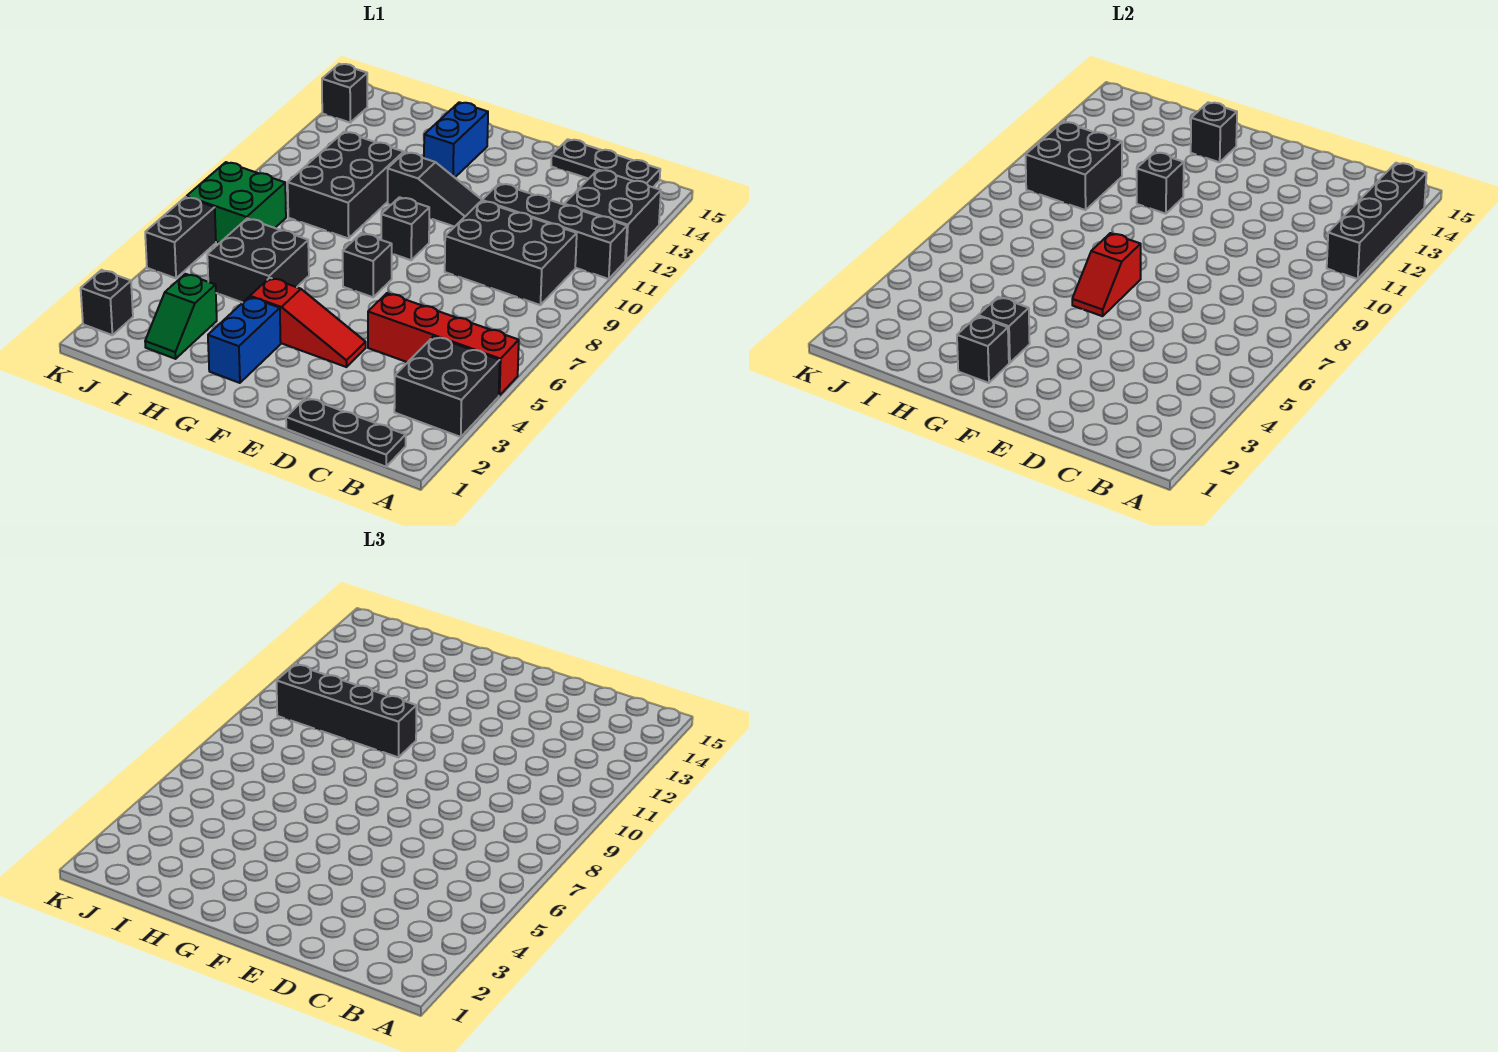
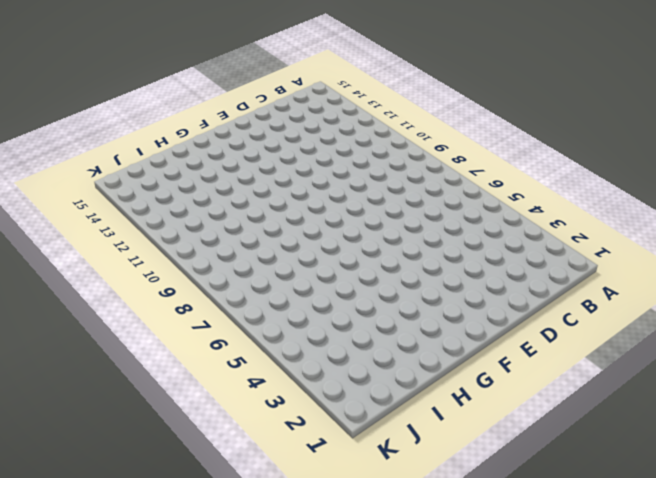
none -> black brick A3:B4 level 1
none -> red brick A5:D5 level 1
none -> black brick A11:D11 level 1

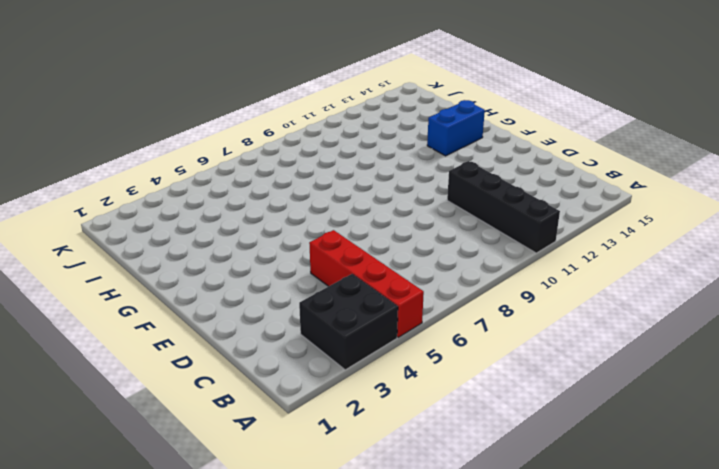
none -> black brick A12:B13 level 1
none -> black plate B1:D1 level 1
none -> black brick B9:D10 level 1

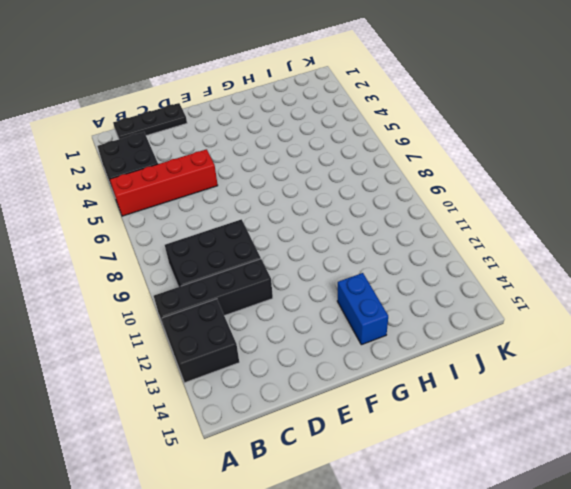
none -> black plate B15:D15 level 1
none -> red slope E4:G4 level 1 top G
none -> black slope E11:G11 level 1 top G

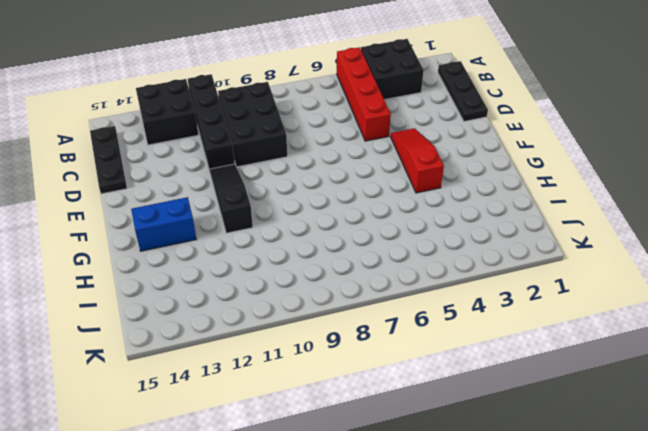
none -> black brick F7 level 1
none -> black brick F9 level 1
none -> blue brick G2:G3 level 1

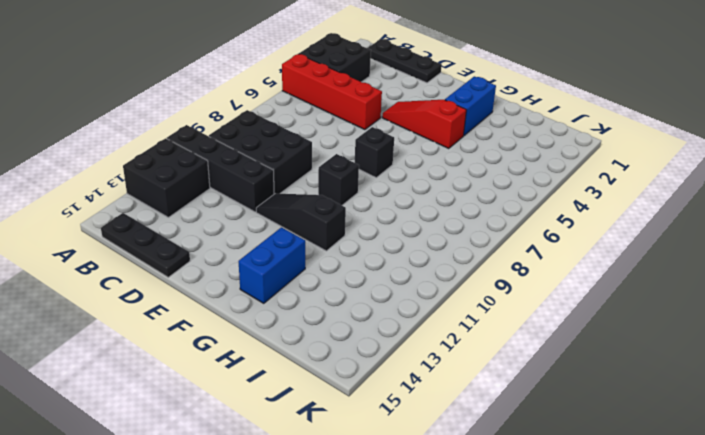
none -> black brick H5:I6 level 1
none -> black brick H9:I11 level 1
none -> green slope I2:I3 level 1 top 3

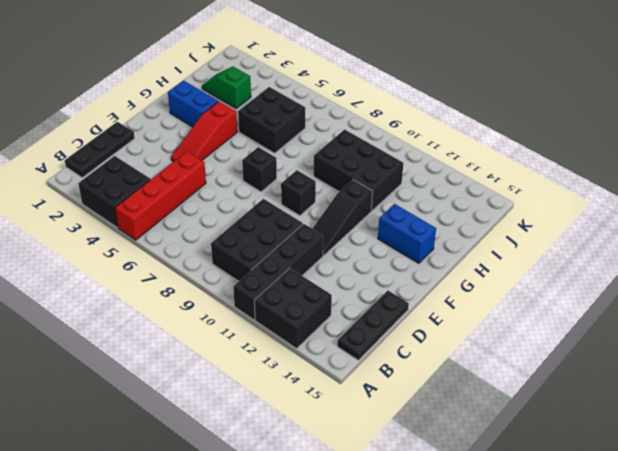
none -> green brick J7:K8 level 1
none -> black brick K2 level 1
none -> black brick K5:K6 level 1

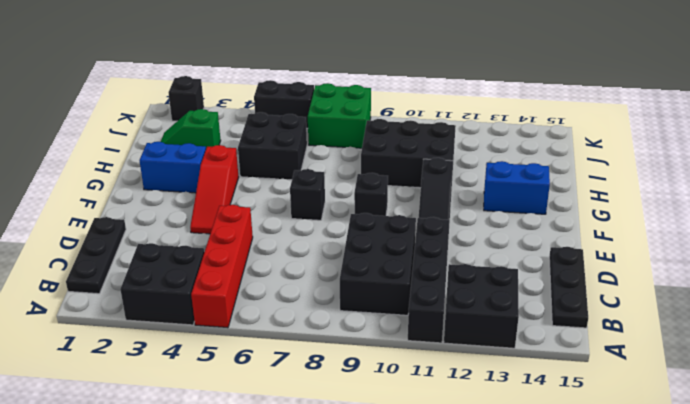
none -> black brick K14 level 1
none -> black brick A11:A14 level 2
none -> red slope F6:F7 level 2 top 7

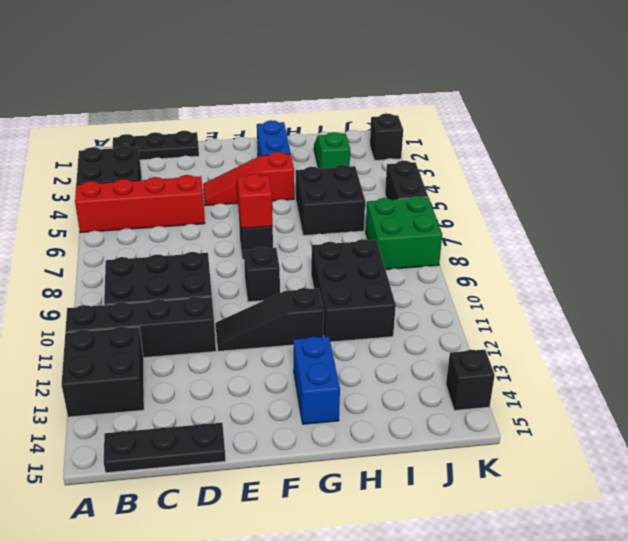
none -> black brick A11:A14 level 2
none -> black brick G2 level 2
none -> black brick G3 level 2

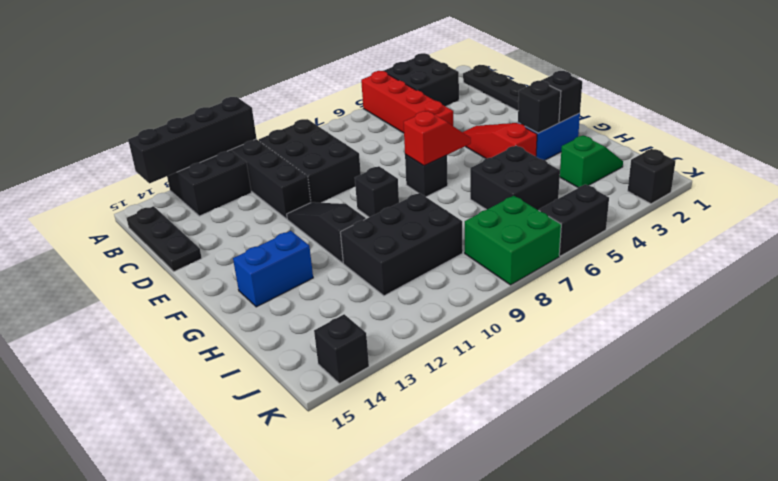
none -> black brick G11 level 2
none -> black brick G14 level 2
none -> black brick I10:J11 level 2

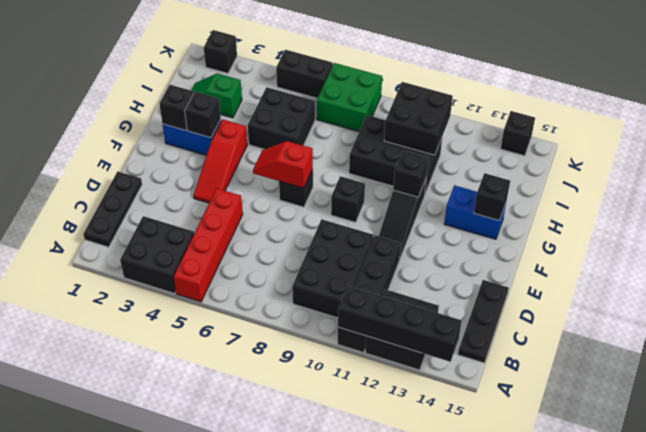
none -> black brick G10:J10 level 3

